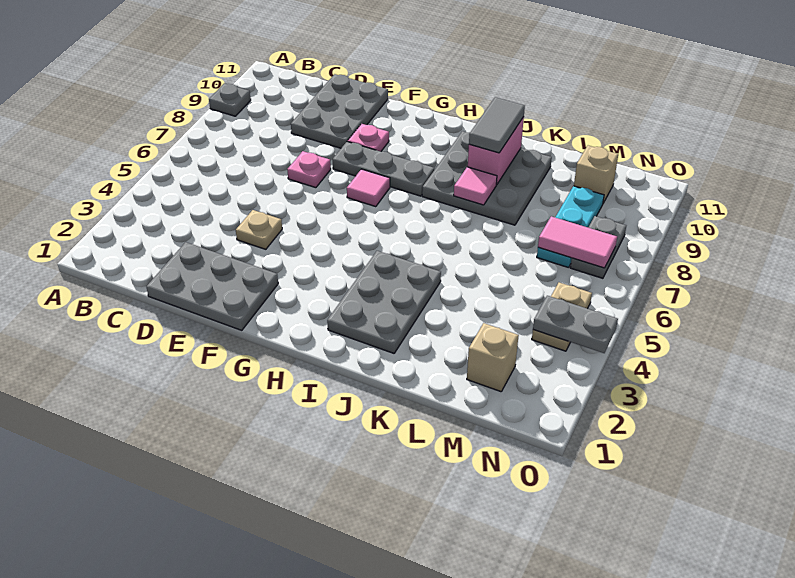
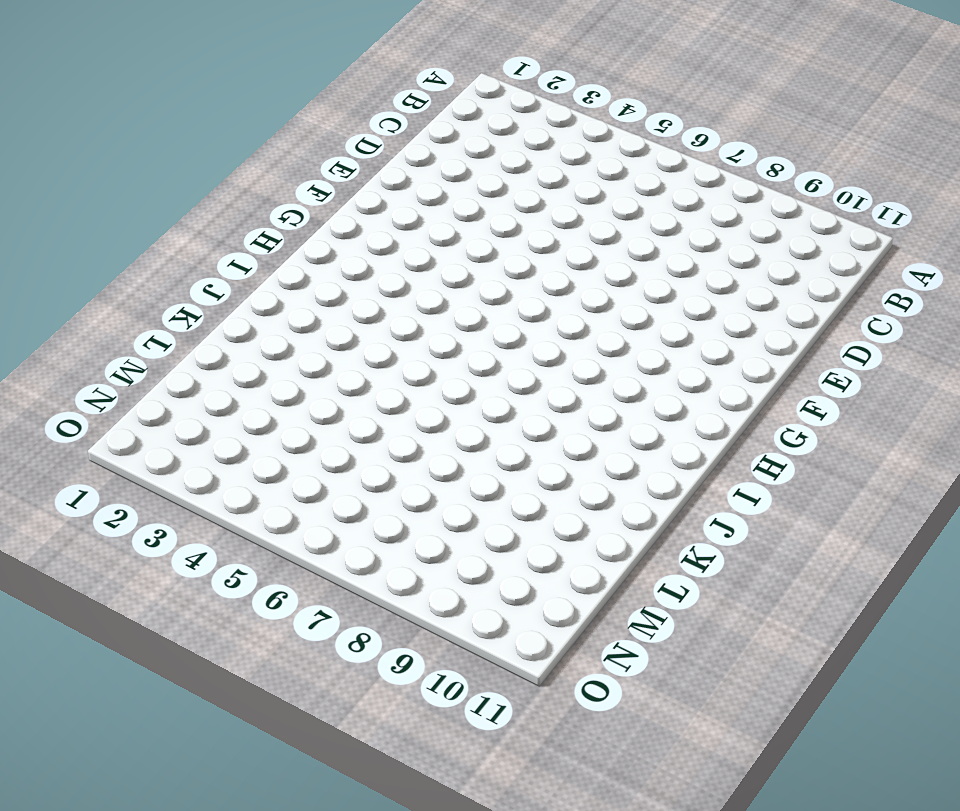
none -> grey plate A9 level 1
none -> grey plate D1:F2 level 1
none -> grey plate D9:E11 level 1

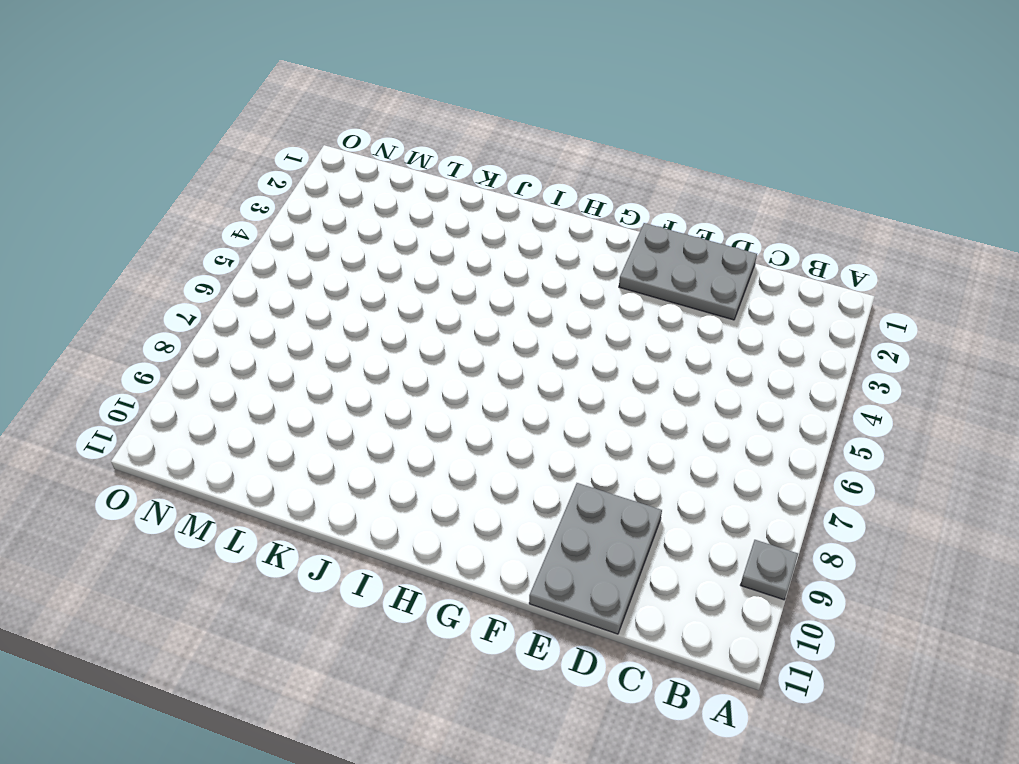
none -> tan plate E4 level 1
none -> pink plate E7 level 1
none -> grey plate F8:H8 level 1

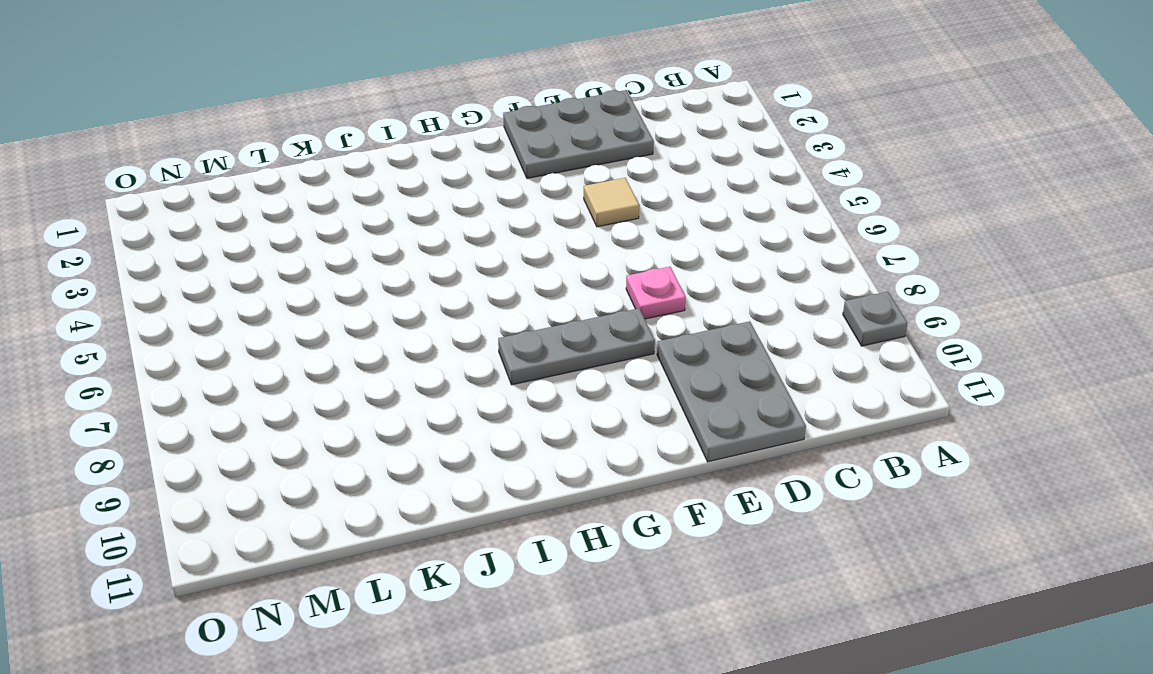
tan tile E4 level 1 -> tan plate E4 level 1
none -> pink plate F9 level 1
none -> pink tile G7 level 1
none -> grey plate I2:J4 level 1

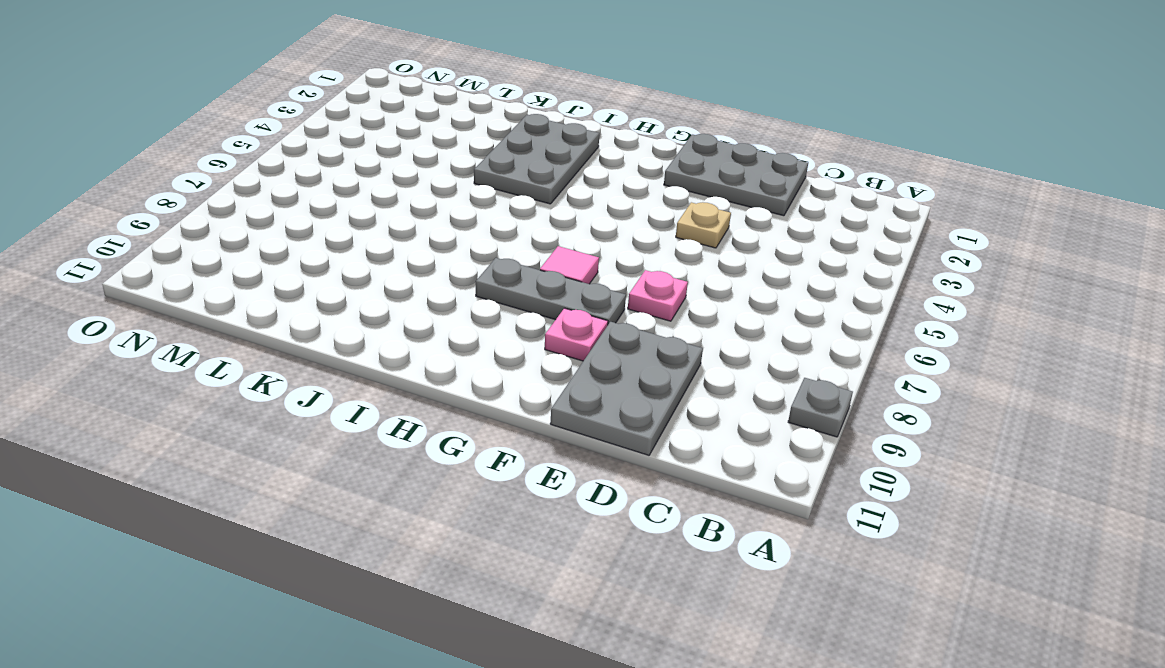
none -> grey plate I8:K10 level 1
none -> tan brick M2 level 1
none -> cyan plate M7:M9 level 1

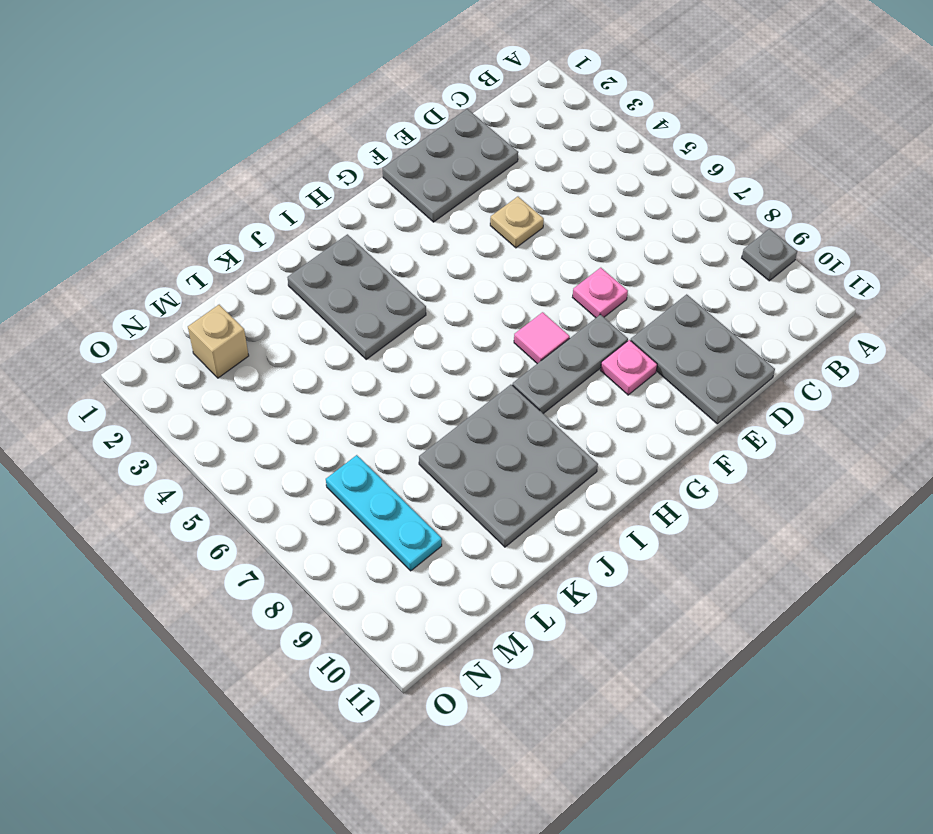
none -> tan brick M10 level 1
none -> tan plate N4:N5 level 1
none -> grey plate N7:N8 level 1

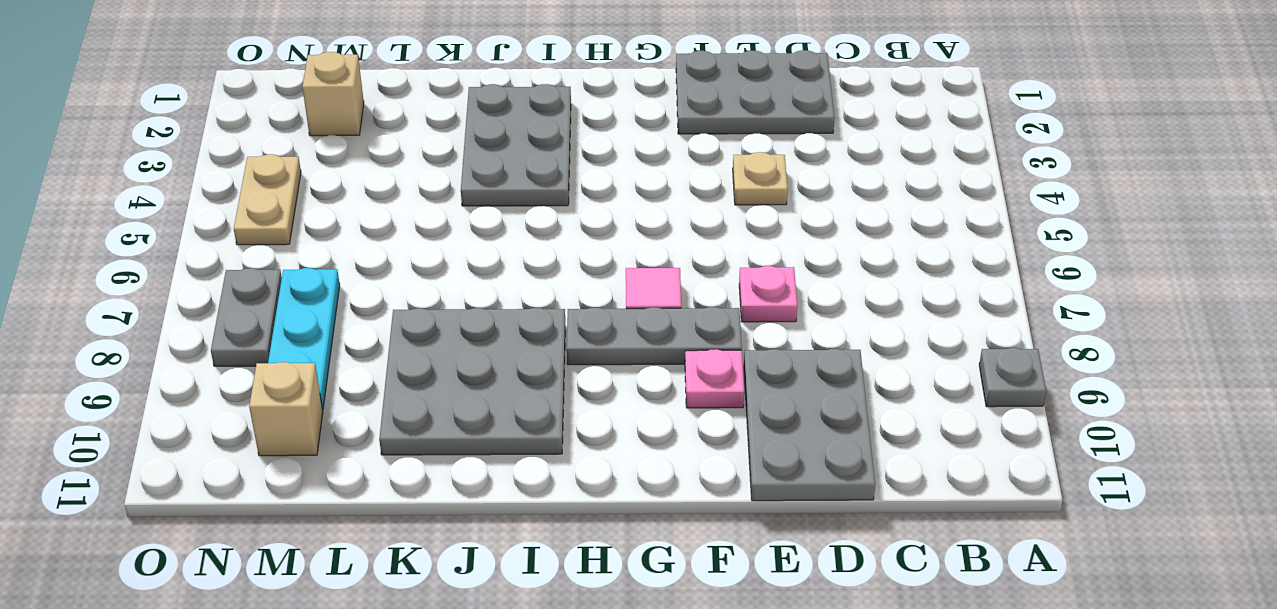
none -> pink tile J8 level 2
none -> pink brick J9:J10 level 2
none -> pink tile M7:N7 level 2

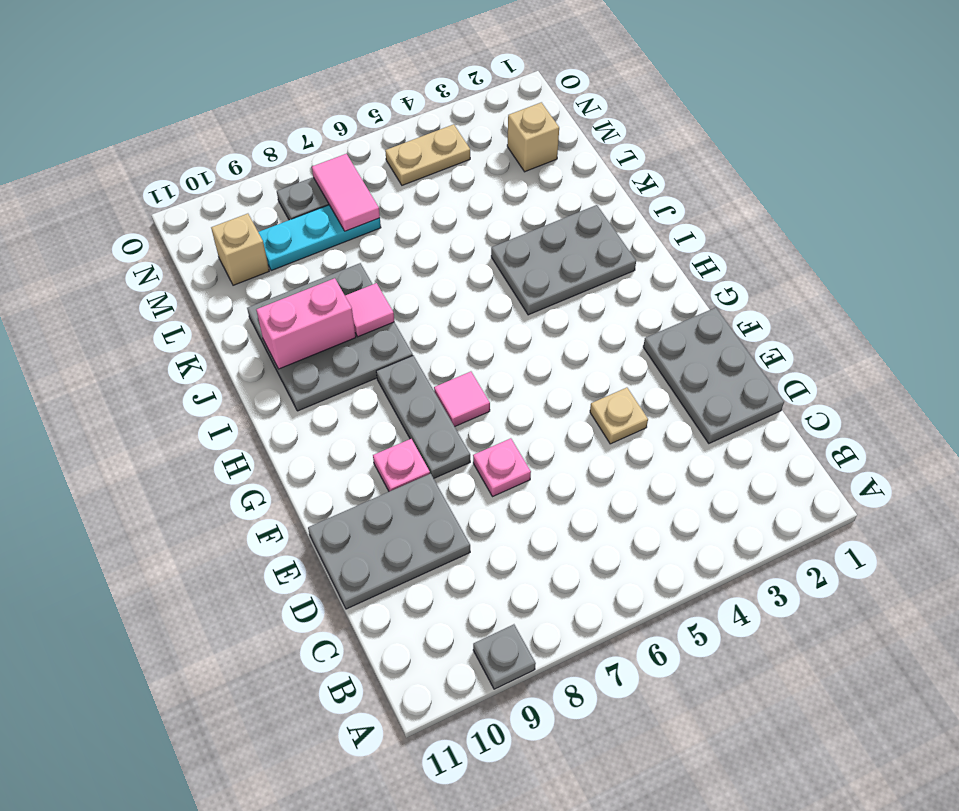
none -> grey plate N4:O4 level 2
none -> grey tile J9:J10 level 3

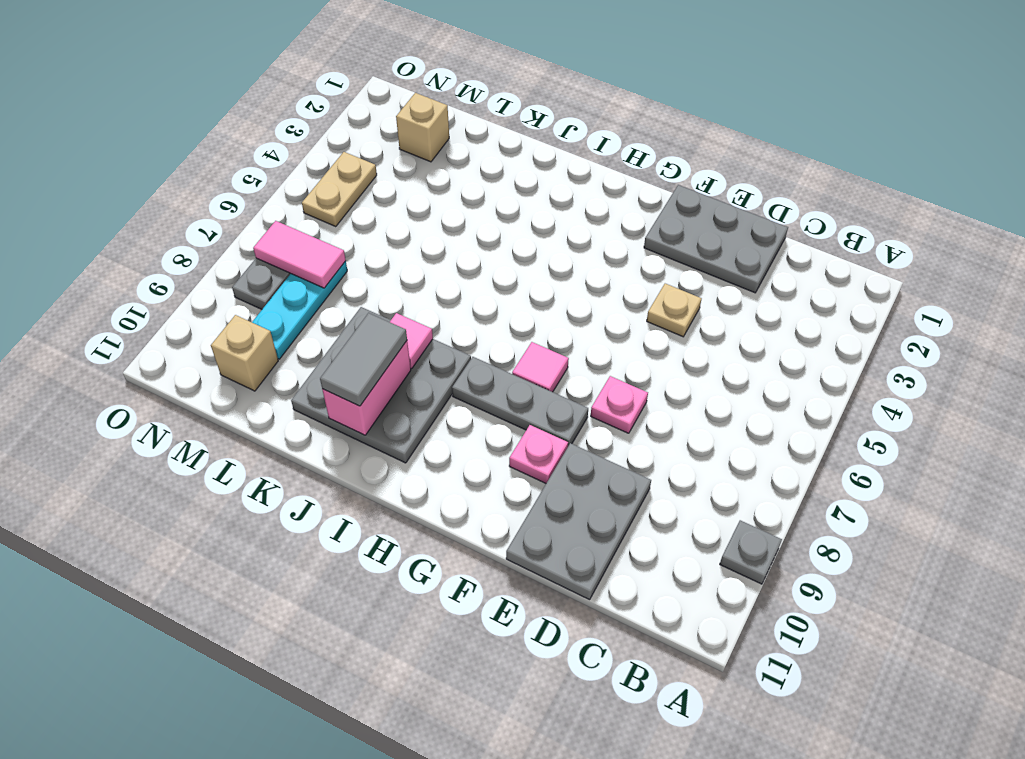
none -> grey plate I2:J4 level 1
none -> grey plate N4:O4 level 2

